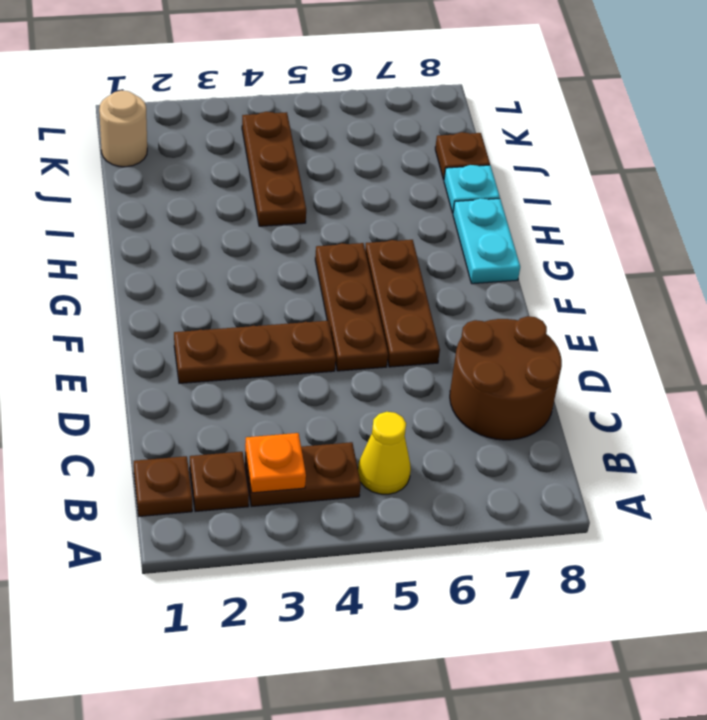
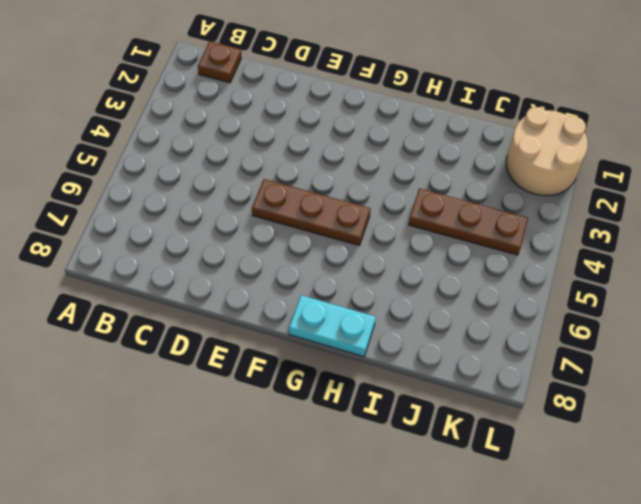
tan round brick K1:L2 level 1 -> tan round brick K1 level 1
none -> brown plate B2 level 1
none -> brown plate B3:B4 level 1
none -> yellow cone B5 level 1

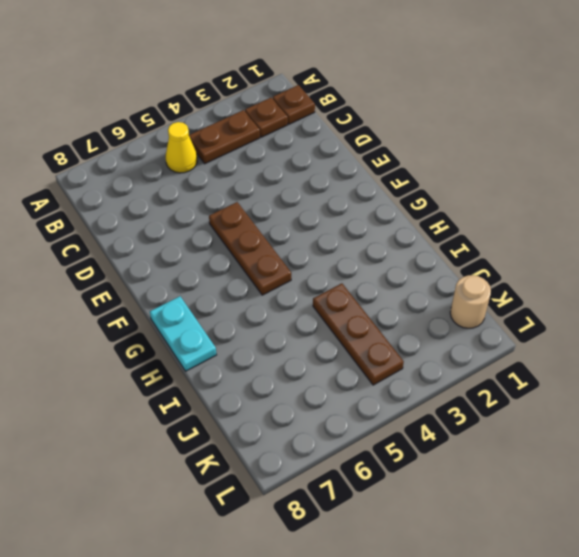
none -> brown round brick C7:D8 level 1
none -> brown plate E2:E4 level 1
none -> brown plate E6:G6 level 1

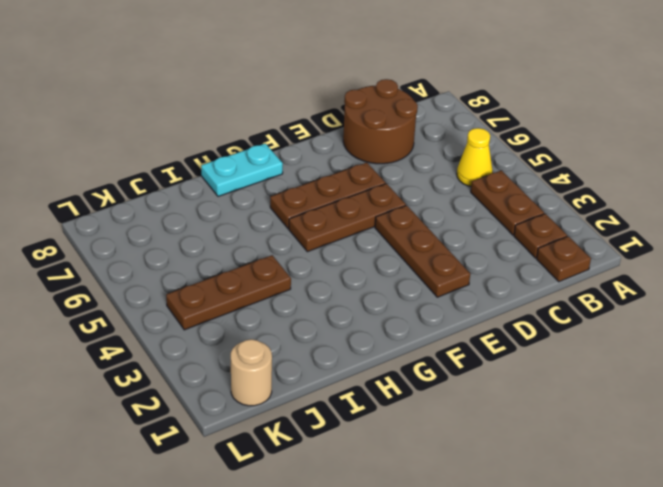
none -> cyan plate I8 level 1
none -> brown plate J8 level 1
none -> orange plate B3 level 2

